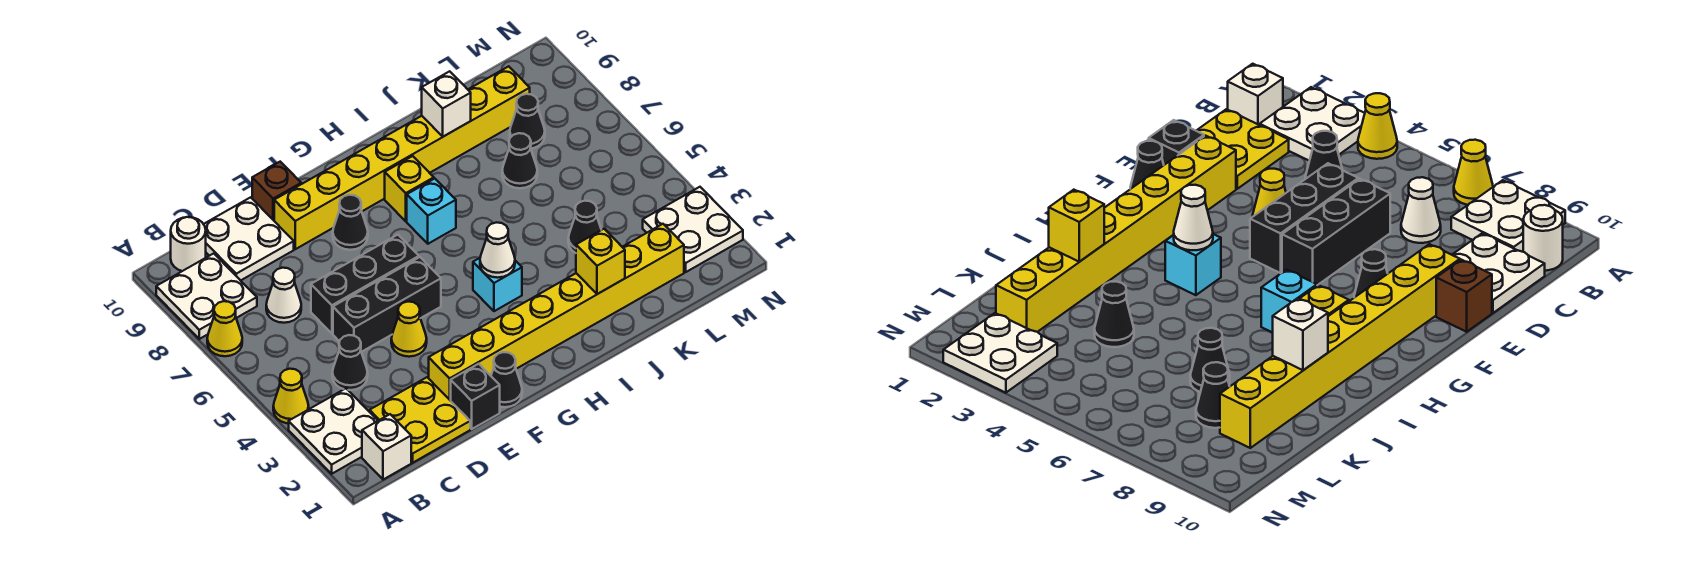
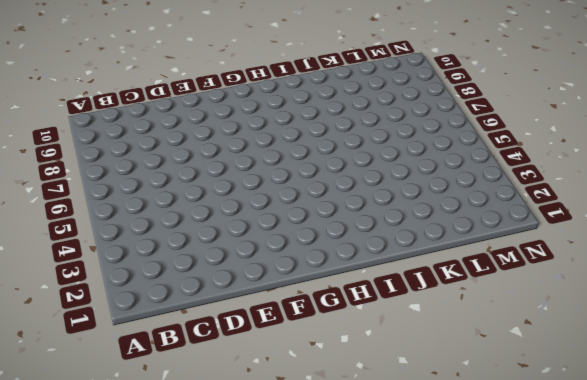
none -> white plate A2:B3 level 1
none -> yellow cone A4 level 1
none -> yellow cone A7 level 1

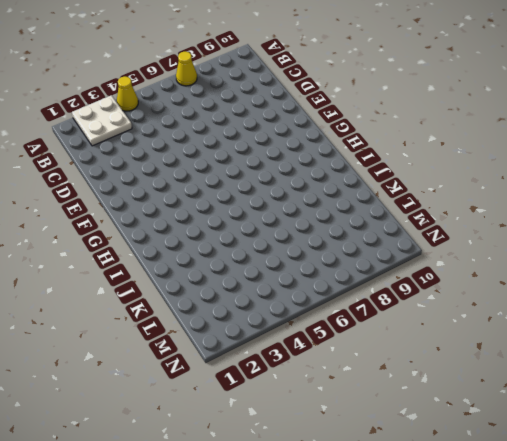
none -> white plate A8:B9 level 1
none -> white brick B1 level 1
none -> white round brick B10 level 1

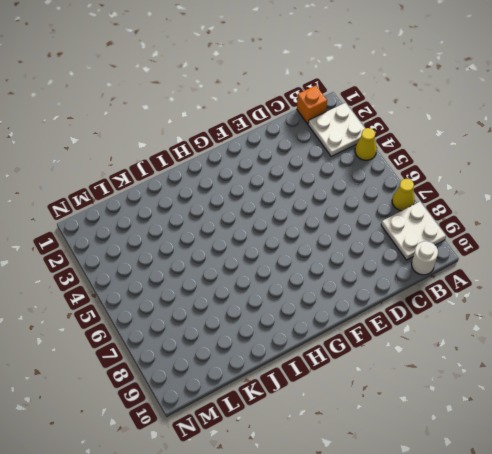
orange brick B1 level 1 -> white brick B1 level 1
none -> yellow plate C1:D2 level 1
none -> black cone C4 level 1
none -> white cone C7 level 1

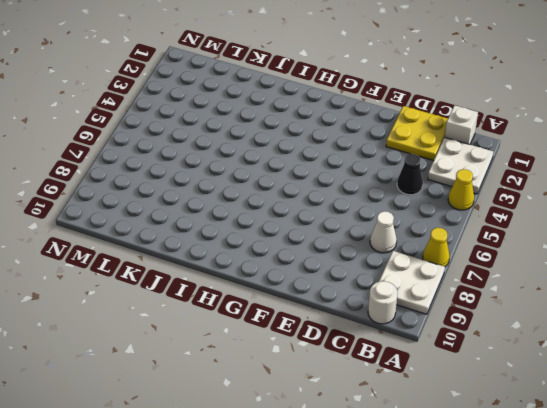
none -> white plate C9:D10 level 1
none -> black brick D5:F5 level 1
none -> black brick D6:F6 level 1

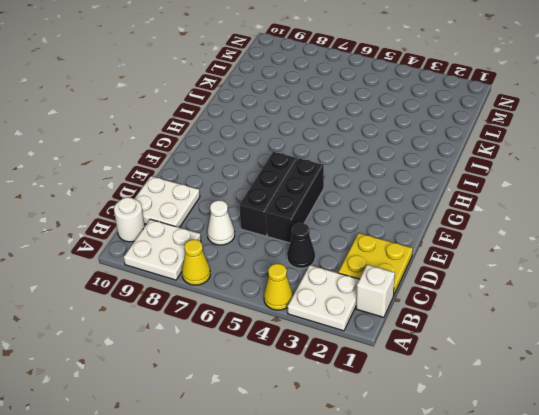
none -> black brick E1 level 1
none -> yellow brick E2:L2 level 1
none -> yellow cone E4 level 1

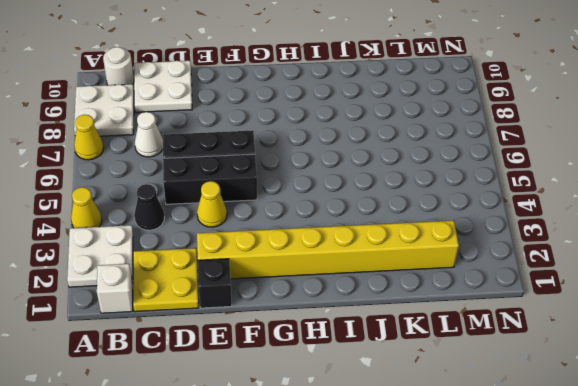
none -> yellow brick E9:L9 level 1
none -> brown brick E10 level 1
none -> black cone F1 level 1

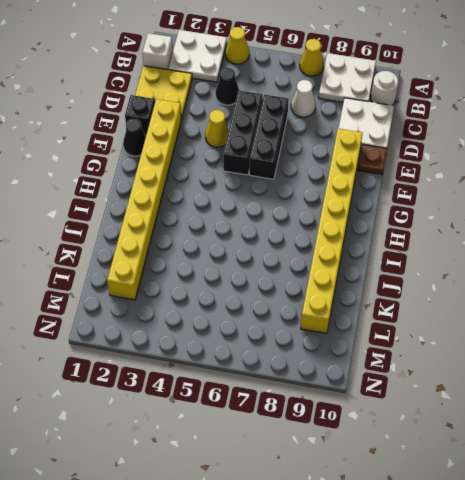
brown plate E10 level 1 -> brown brick E10 level 1
none -> black cone F8 level 1
none -> cyan brick H4 level 1
none -> cyan brick H7 level 1

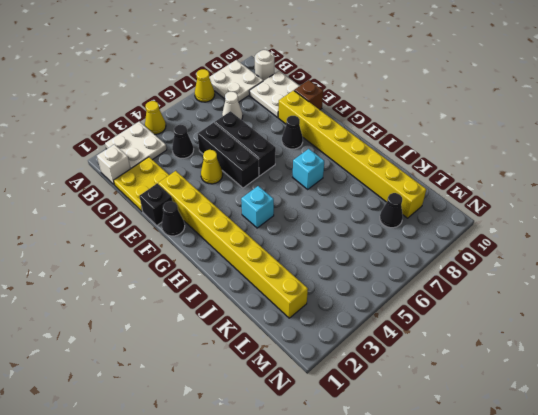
none -> yellow brick H8 level 1
none -> black cone K4 level 1
none -> black cone K7 level 1

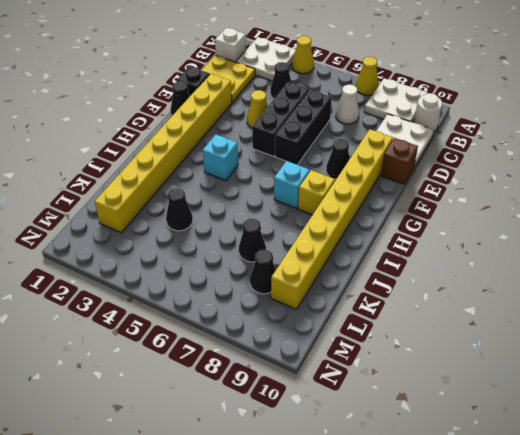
none -> white plate M2:N3 level 1
none -> white cone H4 level 2
none -> yellow brick J2 level 2

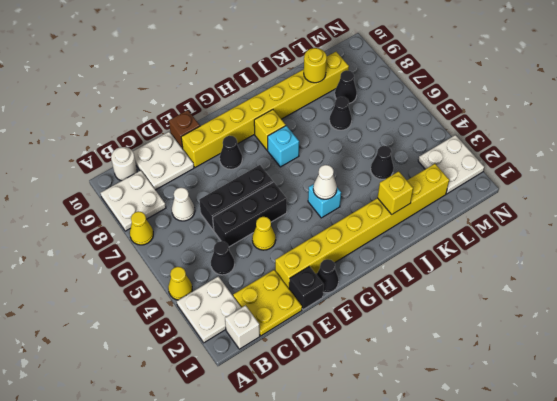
yellow round brick K9 level 2 -> none
none -> white brick J9 level 2

